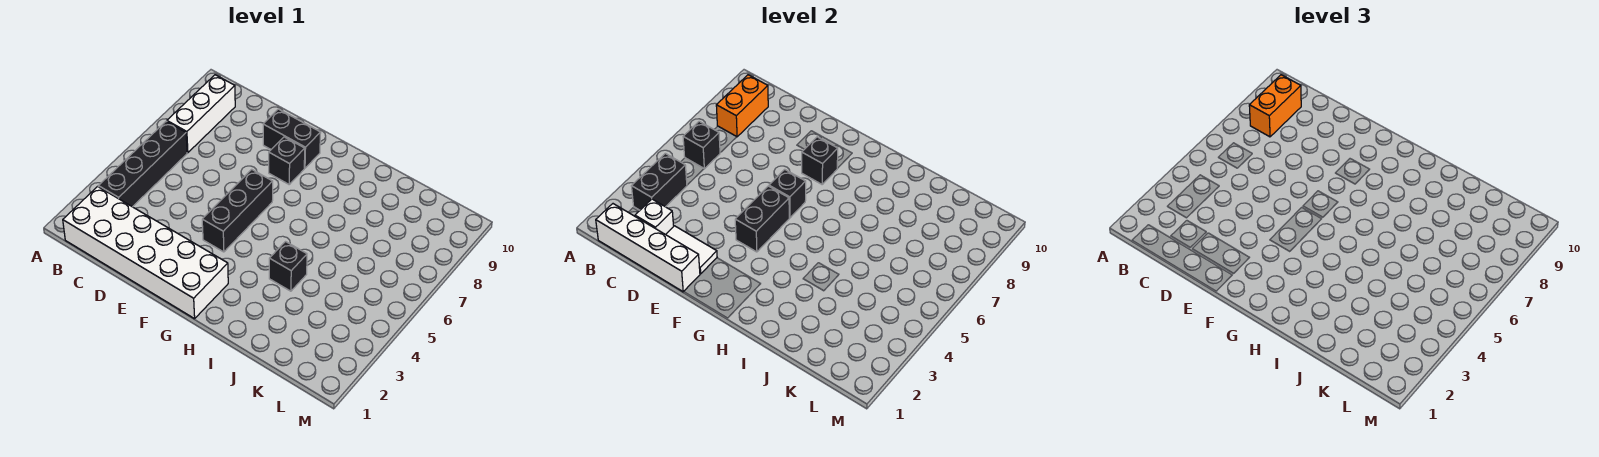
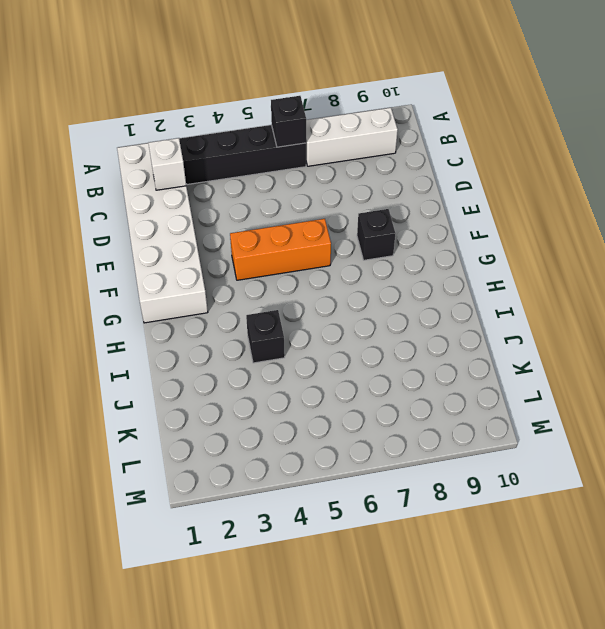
orange brick F4:F6 level 1 -> black brick F4:F6 level 1
none -> black brick E9:F9 level 1
none -> white brick B1:E1 level 2
none -> black brick B3:B4 level 2

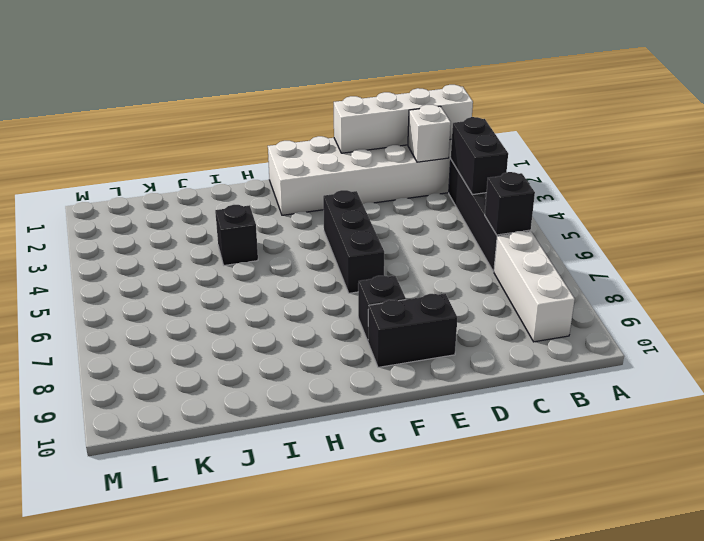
none -> orange brick B8:B9 level 2
none -> white tile D2:E2 level 2
none -> black brick F4:F5 level 2

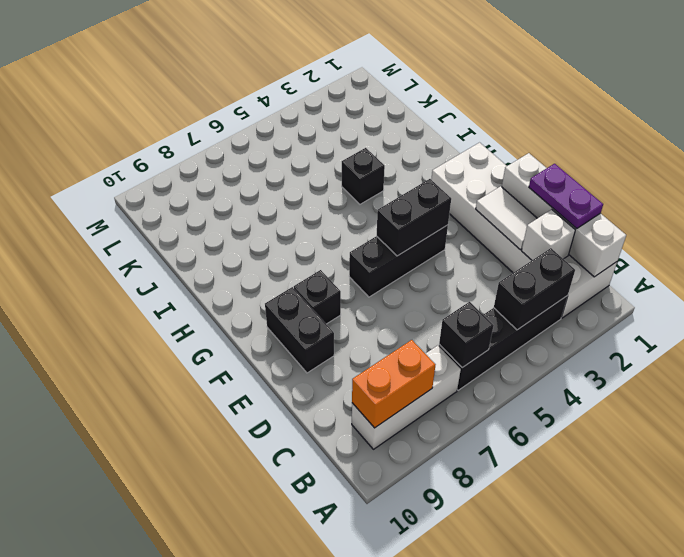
purple plate C1:D1 level 3 -> none
none -> black brick F6 level 2
none -> black brick F8 level 2
none -> orange brick B8:B9 level 3

